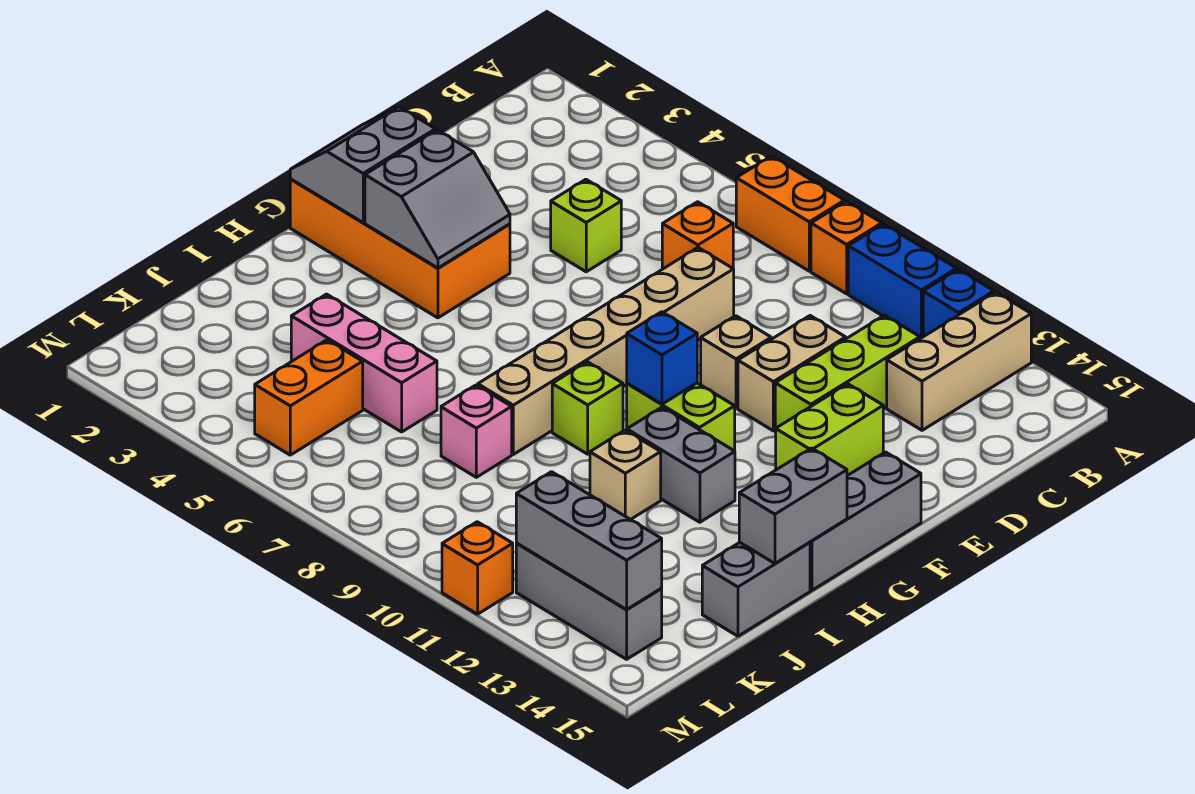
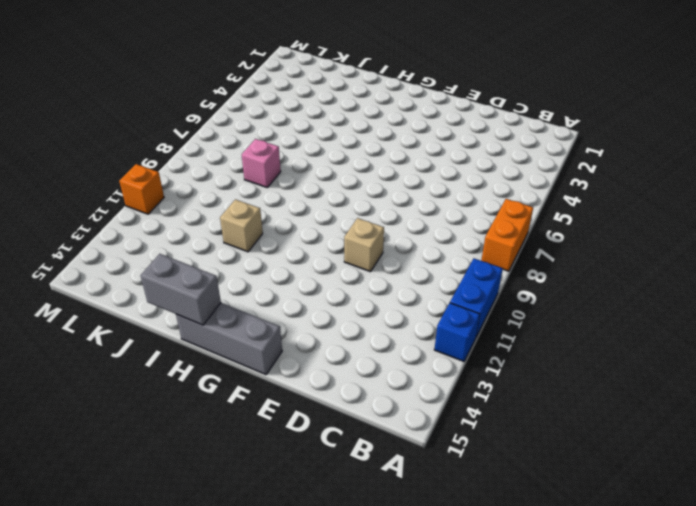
none -> orange brick A9 level 1
none -> tan brick A13:C13 level 1
none -> orange brick C7 level 1

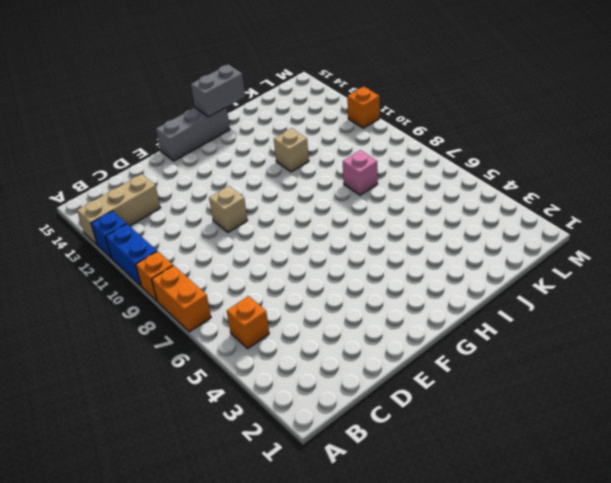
orange brick B5 level 1 -> orange brick C7 level 1
none -> lime brick C12:E12 level 1
none -> lime brick D5 level 1
none -> tan brick D8:I8 level 1

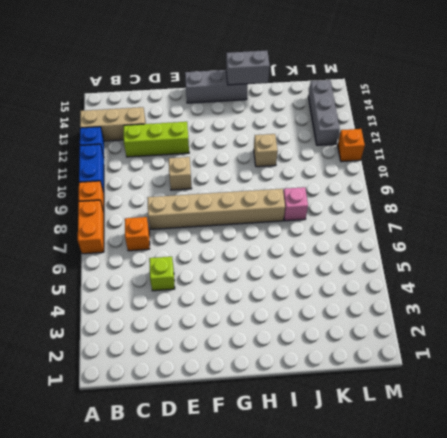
none -> tan brick D11:E11 level 1
none -> lime brick E13:F13 level 1
none -> orange brick F1:G4 level 1

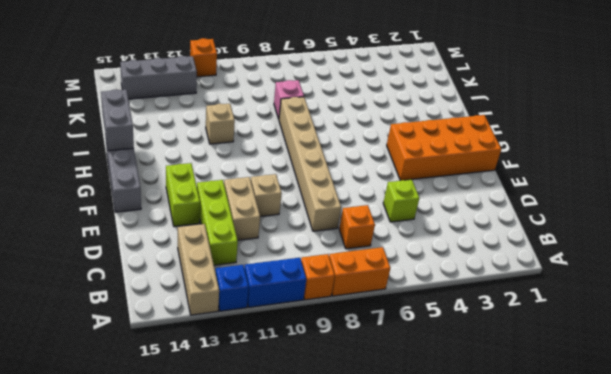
none -> lime brick G10:G11 level 1
none -> lime brick H9 level 1
none -> grey brick H11:H12 level 1

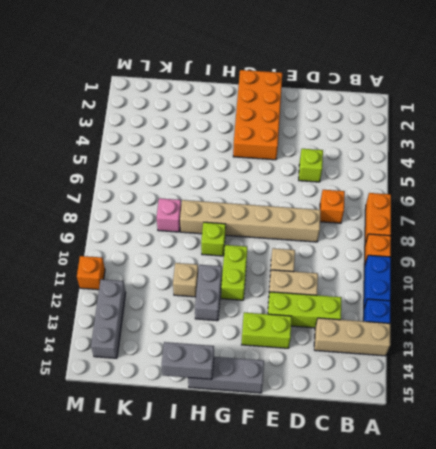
none -> grey brick I15:J15 level 1
none -> pink brick J4:J6 level 1
none -> orange brick K5:L5 level 1

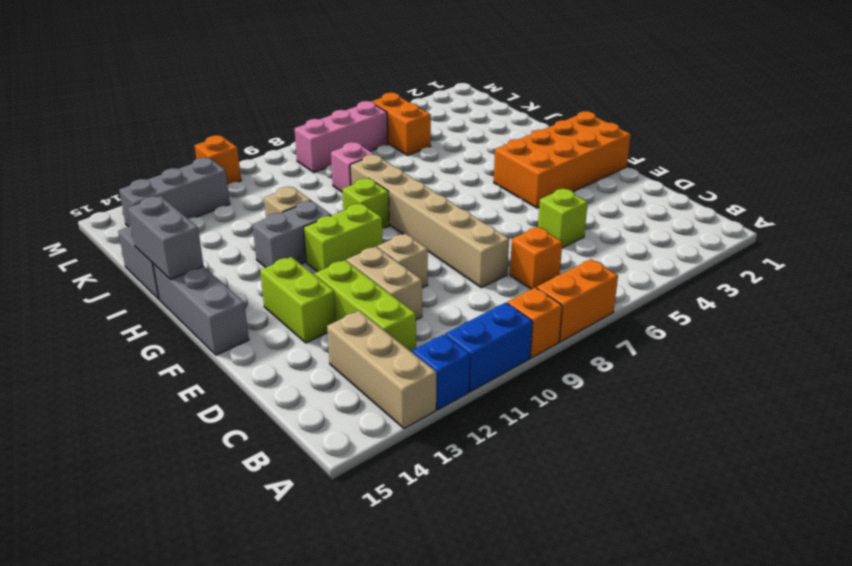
pink brick L6:L8 level 1 -> pink brick J4:J6 level 1
none -> grey slope F1:G2 level 2 top 2
none -> grey slope F3:G4 level 2 top 3
none -> blue brick G10 level 2

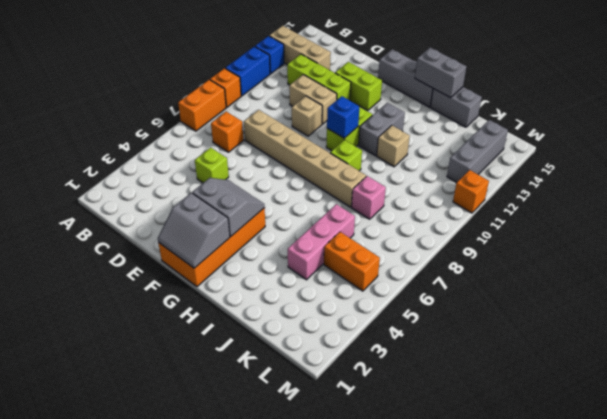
none -> grey brick L12:L14 level 2

